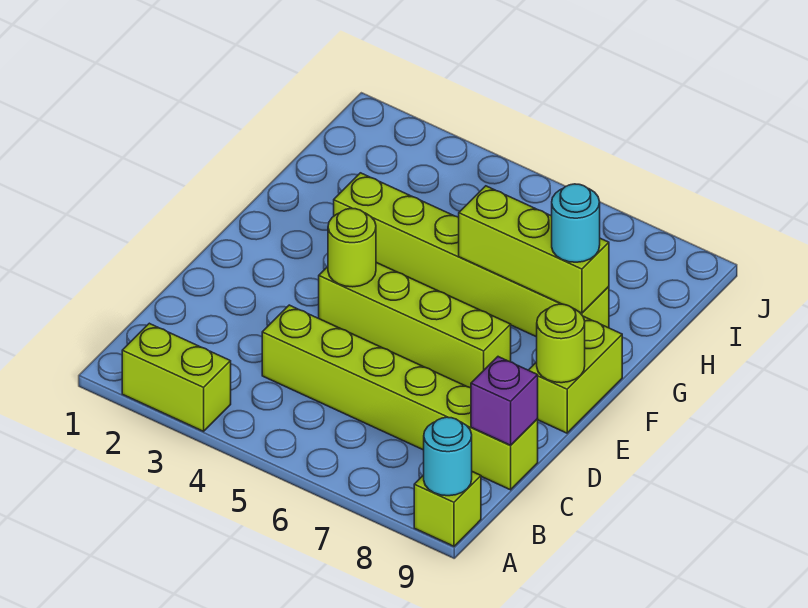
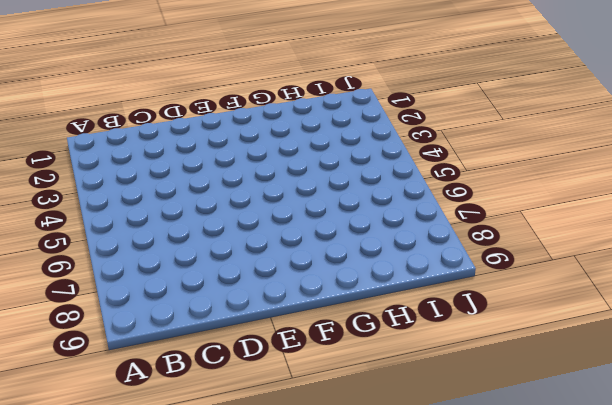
none -> lime brick A2:A3 level 1
none -> lime brick A9 level 1
none -> lime brick C4:C9 level 1

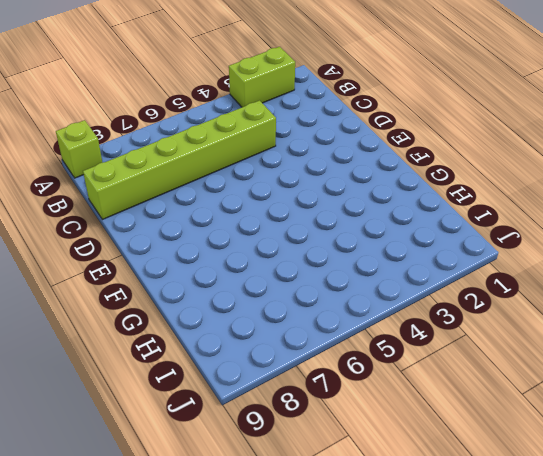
none -> lime brick E4:E7 level 1
none -> lime brick E9:F9 level 1
none -> lime brick G3:G8 level 1

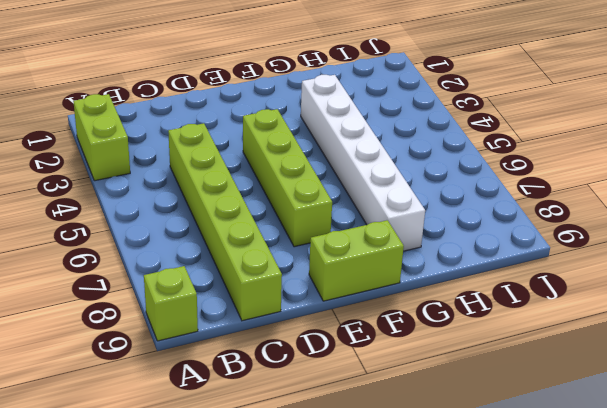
white brick G3:G8 level 1 -> lime brick G3:G8 level 1
none -> cyan round brick A9 level 2
none -> purple brick C9 level 2
none -> lime round brick E4 level 2

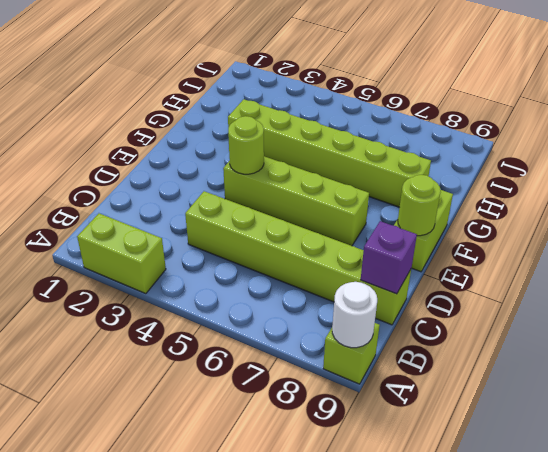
white round brick A9 level 2 -> cyan round brick A9 level 2
none -> lime brick G6:G8 level 2
none -> cyan round brick G8 level 3

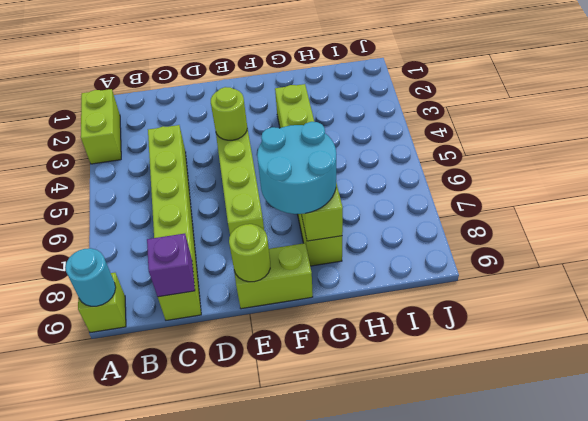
cyan round brick F7:G8 level 3 -> cyan round brick G8 level 3

